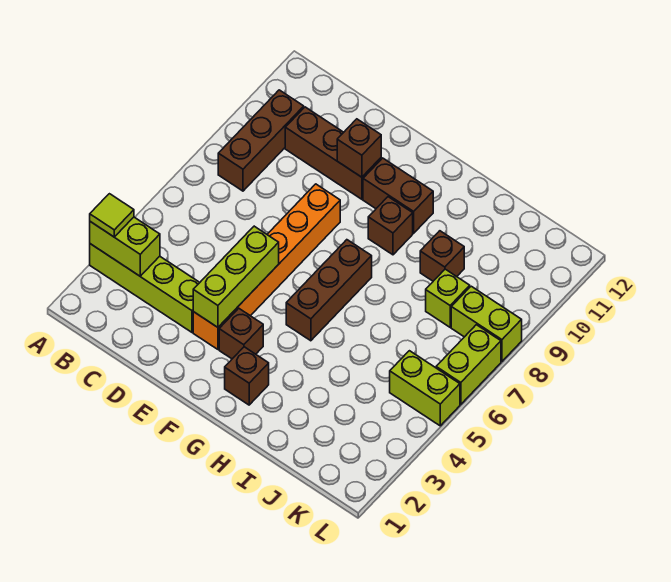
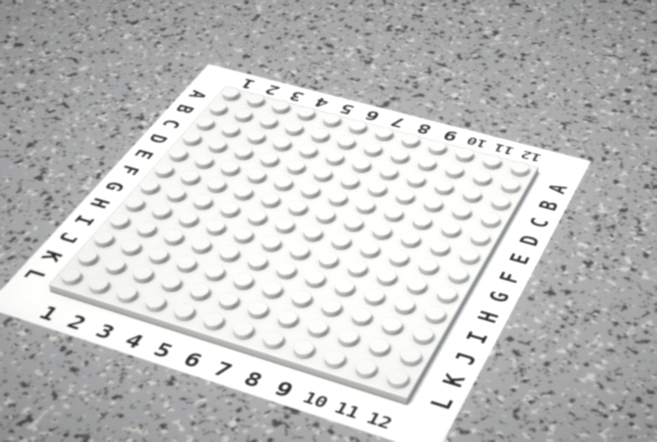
none -> lime brick A3:D3 level 1
none -> brown brick B8:B10 level 1
none -> brown brick C10:E10 level 1

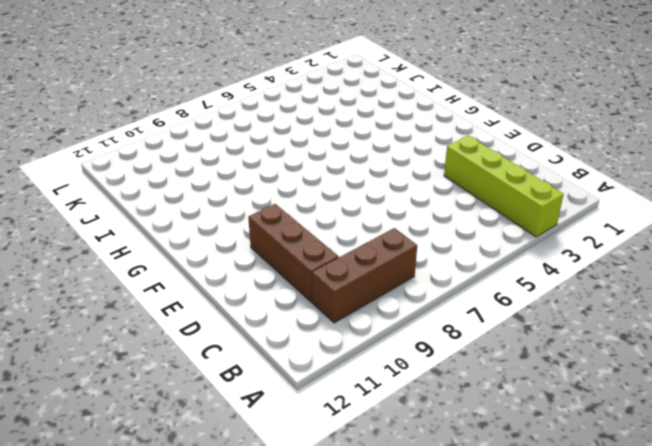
none -> orange brick E3:E8 level 1
none -> brown brick F3 level 1
none -> brown brick F10:G10 level 1

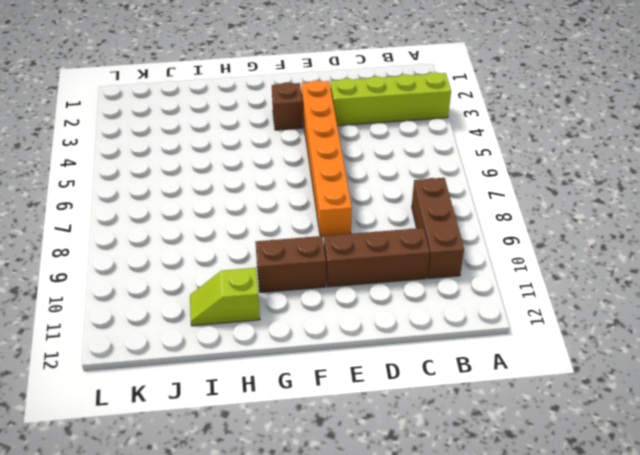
lime slope H11:I11 level 1 top H -> none
none -> brown brick G2 level 1
none -> brown brick G5:G7 level 1
none -> brown brick G9 level 1

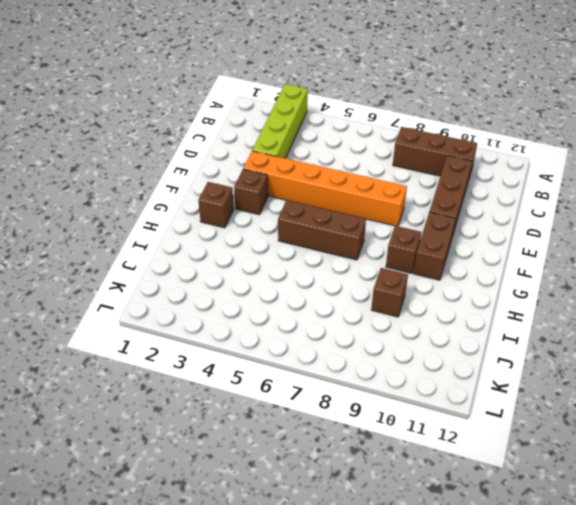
none -> lime brick J8 level 1
none -> lime brick K5:L5 level 1
none -> lime brick K8:L8 level 1

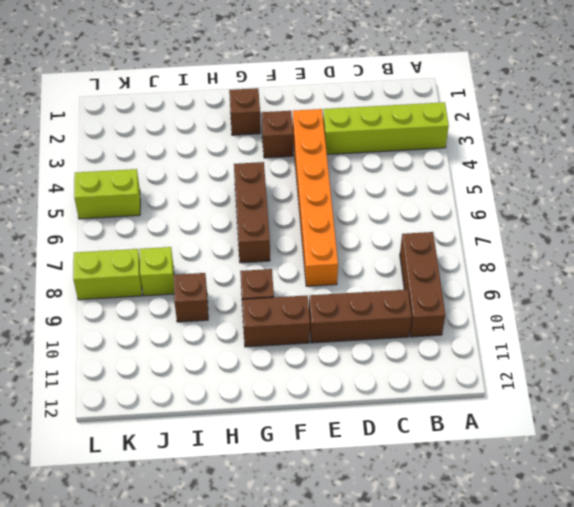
none -> lime brick L6:L7 level 1
none -> lime brick A3:B3 level 2
none -> lime brick E3:E5 level 2

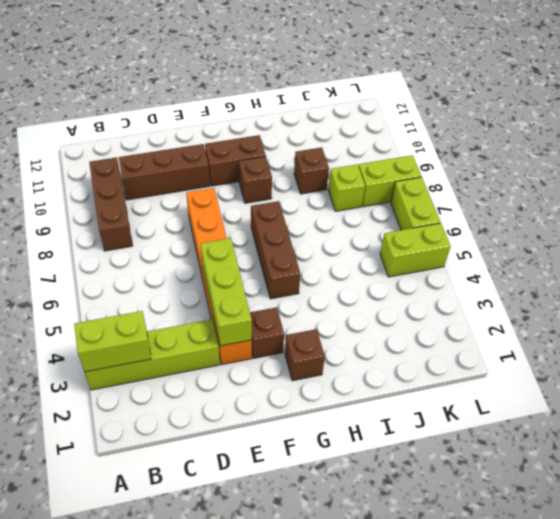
none -> brown brick E10 level 2
none -> lime tile A3 level 3

